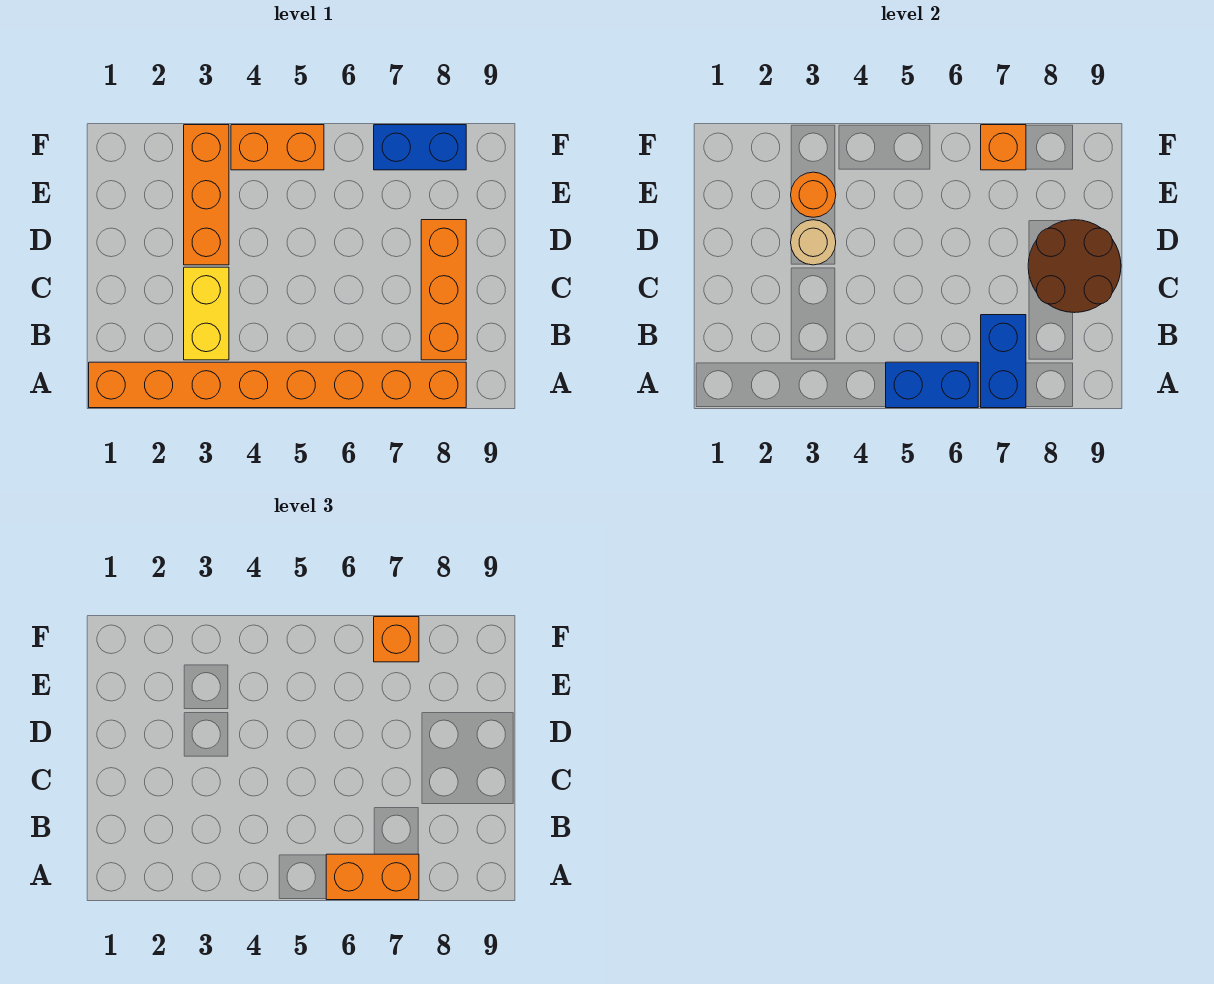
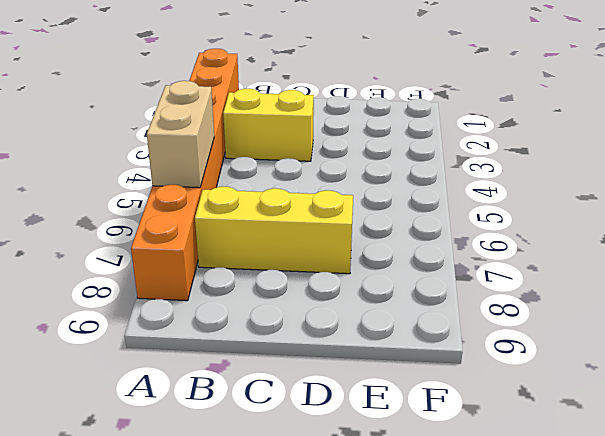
tan brick A5:A6 level 2 -> blue brick A5:A6 level 2
yellow brick B7:D7 level 1 -> none
none -> orange brick B8:D8 level 1
none -> orange brick D3:F3 level 1
none -> orange brick F4:F5 level 1

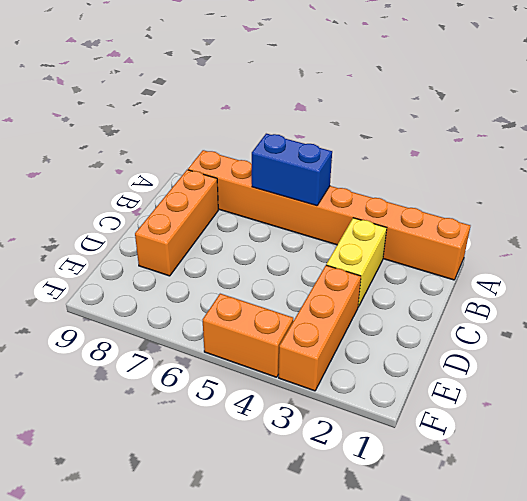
none -> blue brick F7:F8 level 1
none -> blue brick A7:B7 level 2
none -> brown round brick C8:D9 level 2

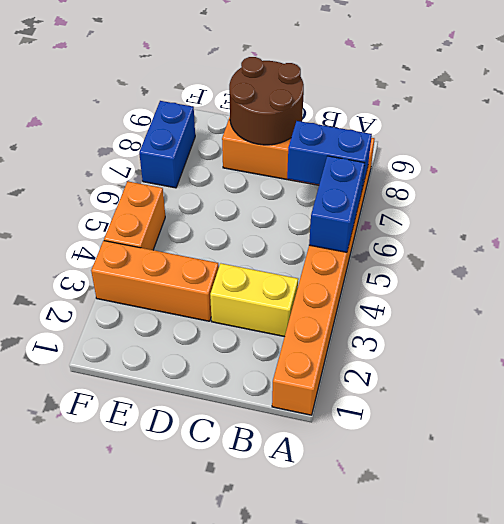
none -> tan round brick D3 level 2
none -> orange round brick E3 level 2
none -> orange brick F7 level 2

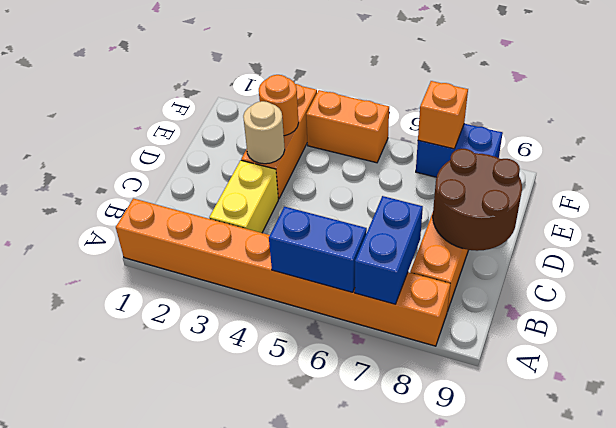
none -> orange brick A6:A7 level 3
none -> orange brick F7 level 3

